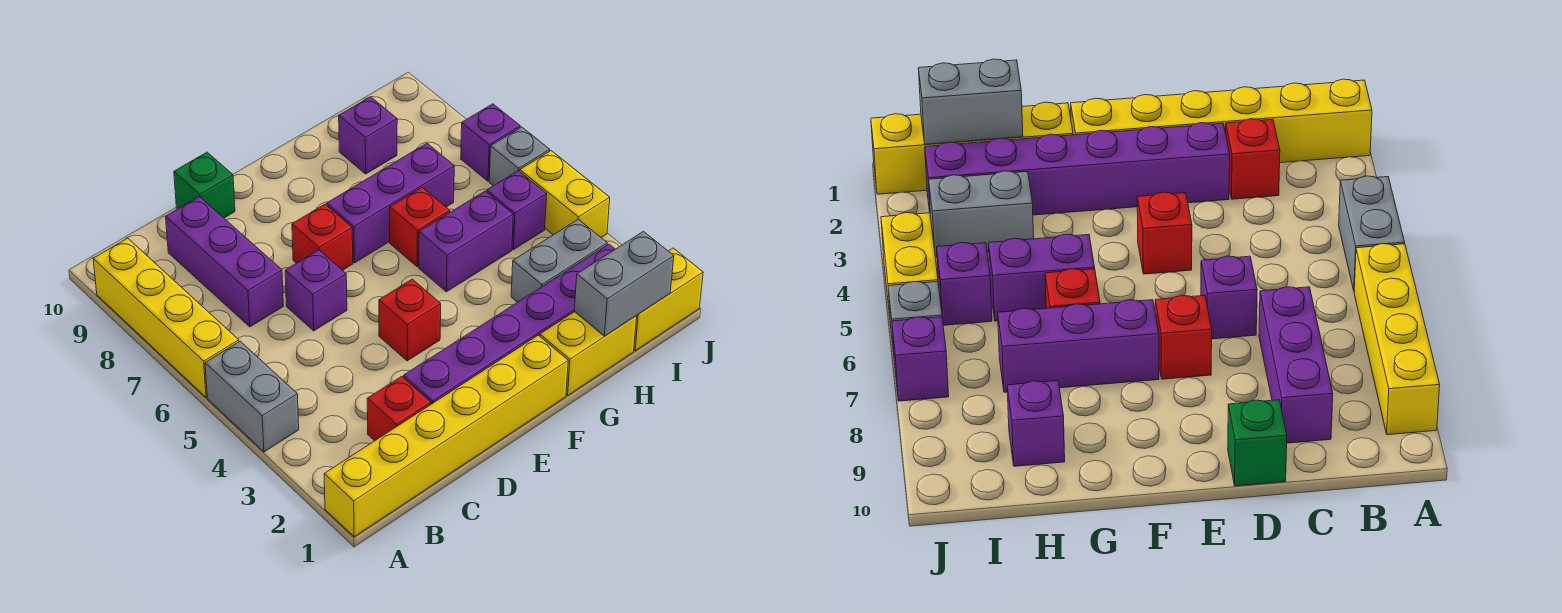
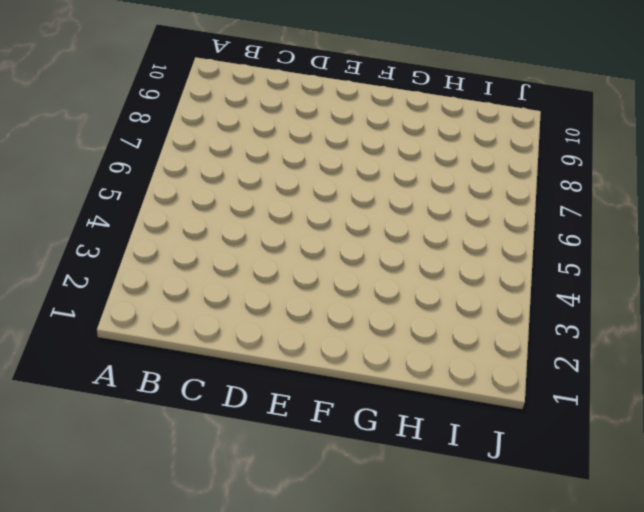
none -> yellow brick A1:F1 level 1
none -> grey brick A4:A5 level 1
none -> yellow brick A6:A9 level 1

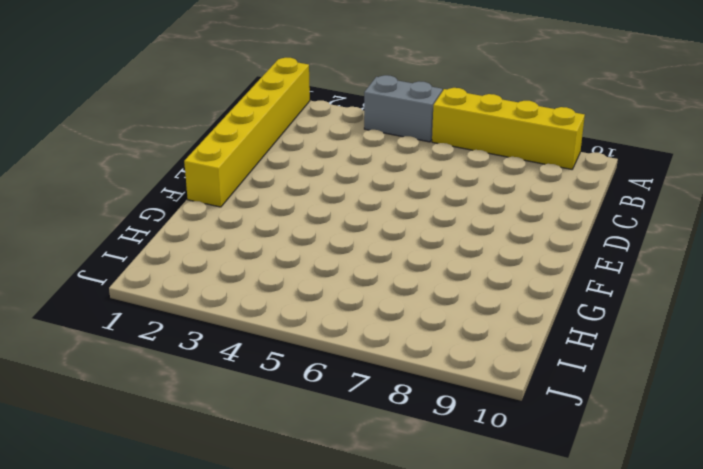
none -> red brick C2 level 1
none -> purple brick C7:C9 level 1
none -> purple brick D2:I2 level 1

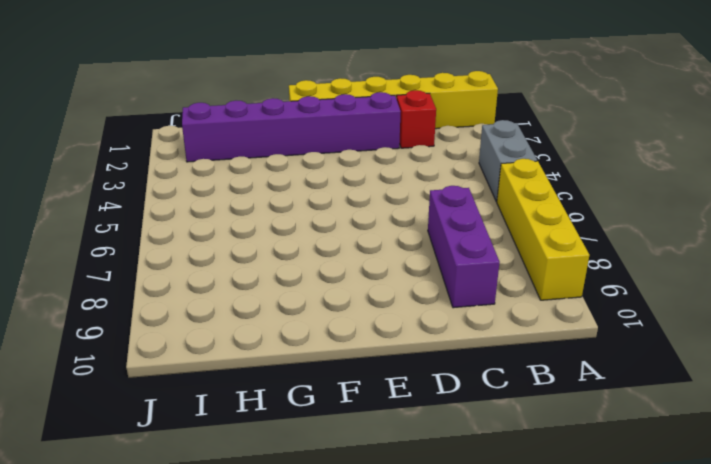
none -> purple brick D6 level 1
none -> green brick D10 level 1
none -> red brick E4 level 1

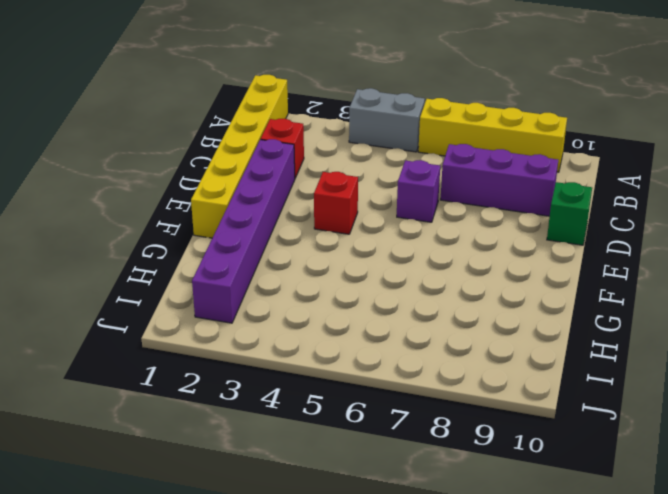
none -> red brick E7 level 1
none -> purple brick F7:H7 level 1
none -> yellow brick G1:H1 level 1

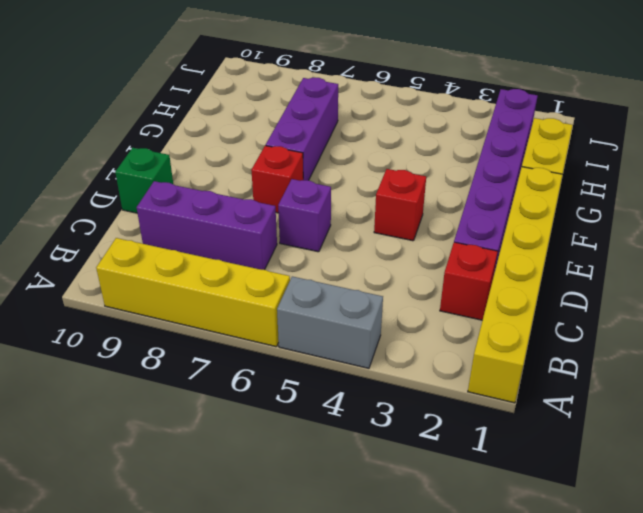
none -> purple brick G5:H5 level 1
none -> red brick G6 level 1
none -> grey brick H3:I3 level 1

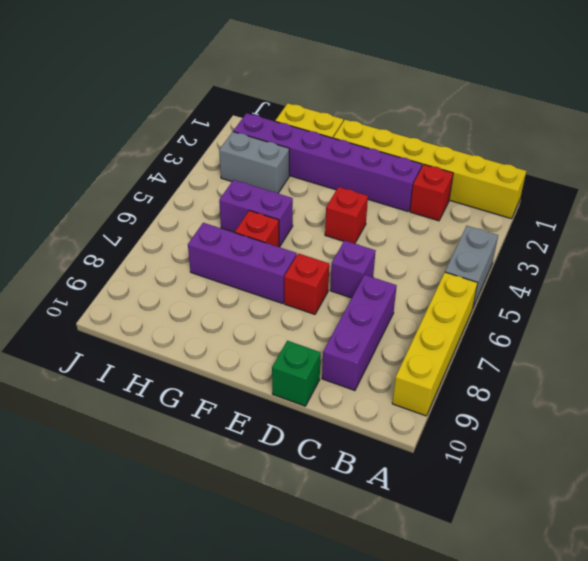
none -> purple brick H9 level 1
none -> yellow brick I1:J1 level 1
none -> purple brick I5 level 1

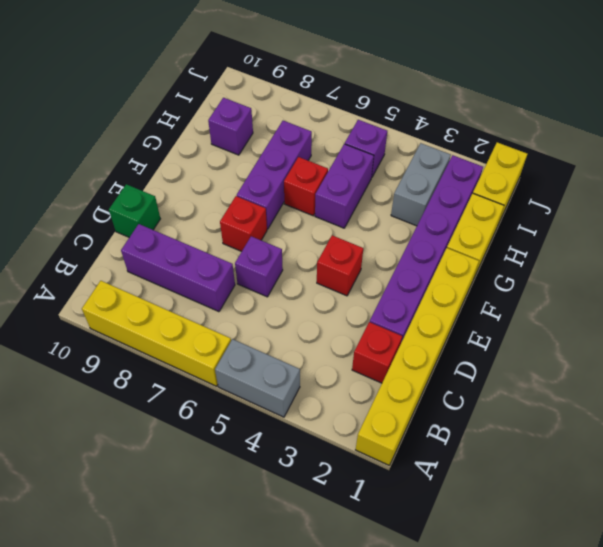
none -> yellow brick J4:J5 level 1
none -> grey brick J6 level 1
none -> purple brick J7 level 1

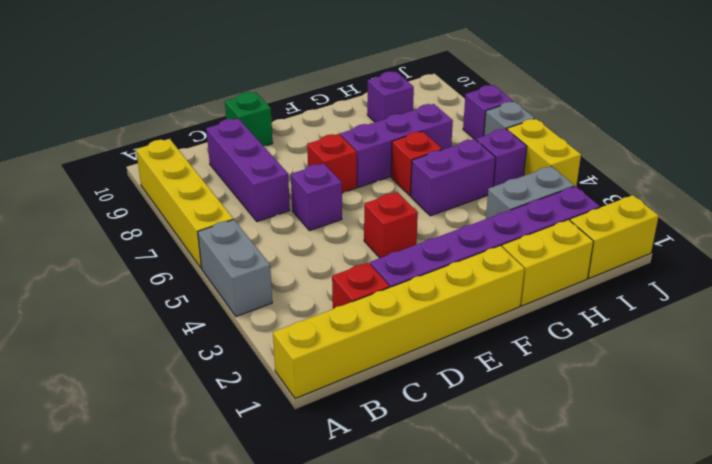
none -> grey brick H1:I1 level 2

